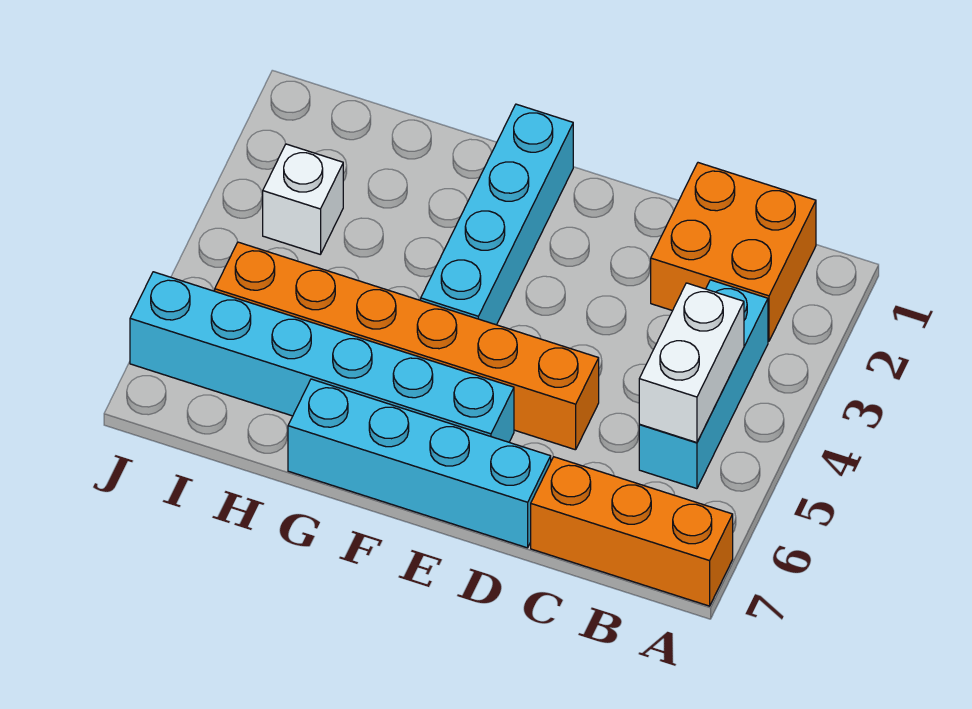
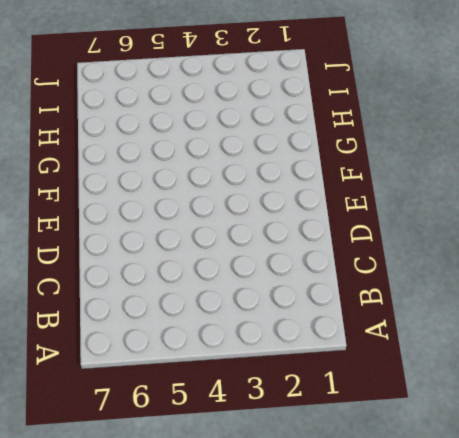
none -> orange brick A7:C7 level 1
none -> orange brick B1:C2 level 1

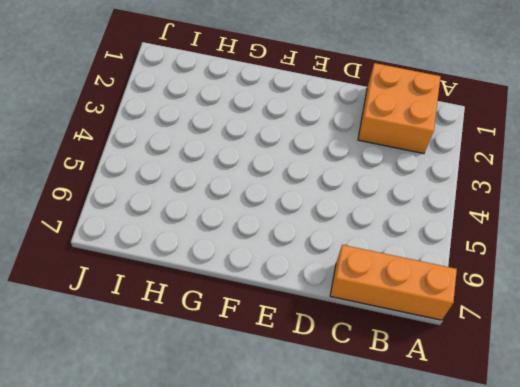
none -> cyan brick B3:B5 level 1
none -> orange brick D5:I5 level 1

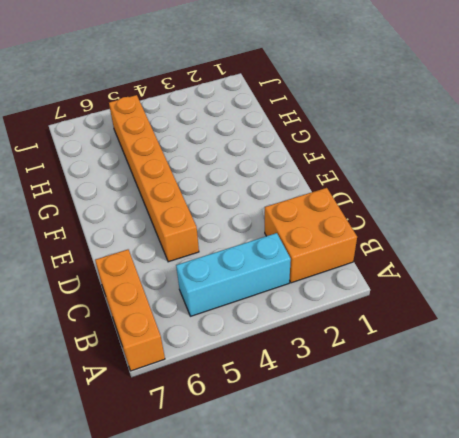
none -> cyan brick D7:G7 level 1
none -> cyan brick E6:J6 level 1

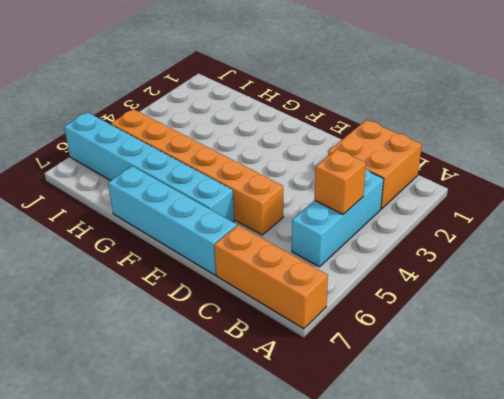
orange brick B4 level 2 -> white brick B4:B5 level 2
none -> cyan brick F1:F4 level 1
none -> white brick I3 level 1

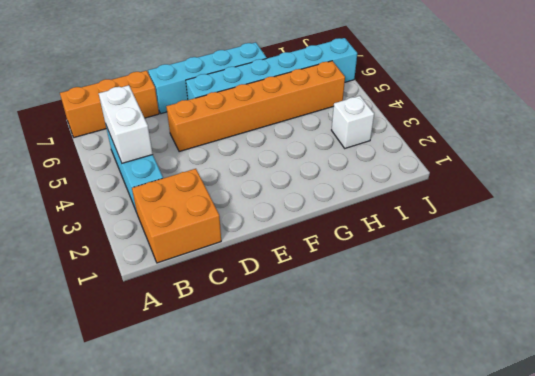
none -> cyan brick F1:F4 level 1

